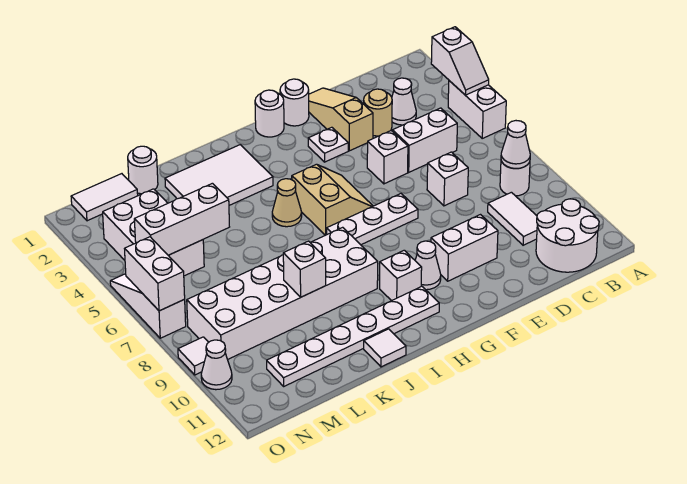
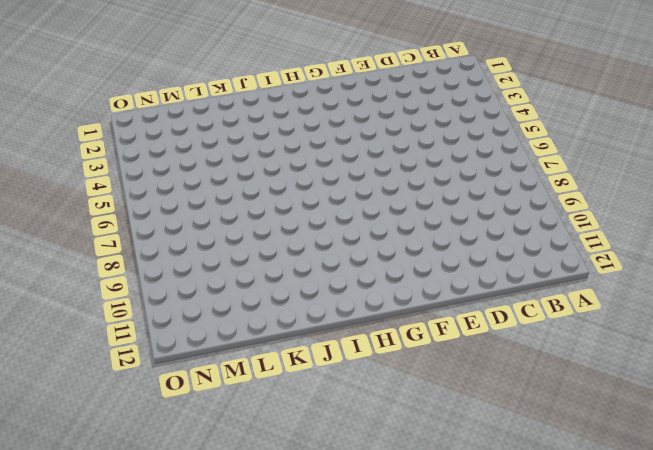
none -> white brick A4:A5 level 1
none -> white round brick B8 level 1
none -> white round brick B11:C12 level 1
none -> white cone C3 level 1

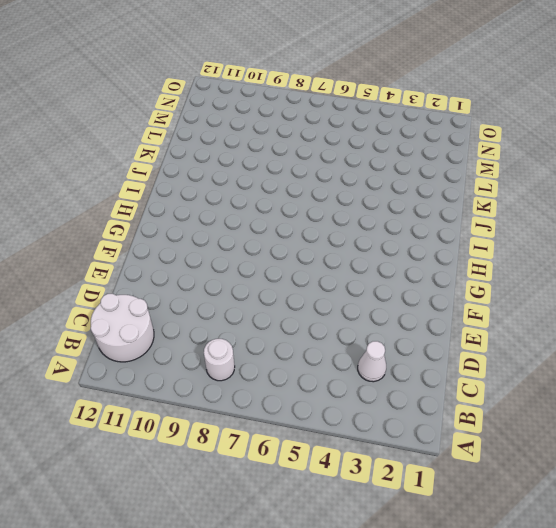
none -> white brick A4:A5 level 1
none -> white brick C5:D5 level 1
none -> white tile C9:C10 level 1
none -> tan round brick D3 level 1

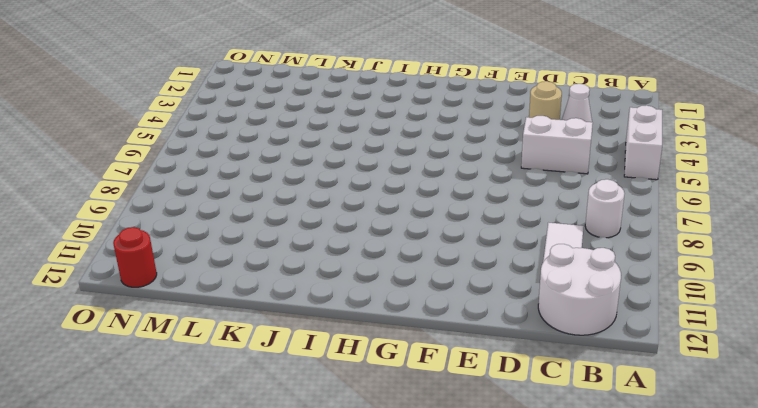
red round brick N12 level 1 -> none
none -> white brick D7 level 1
none -> tan slope E1:E3 level 1 top 3
none -> white brick E5 level 1
none -> white brick E10:F10 level 1

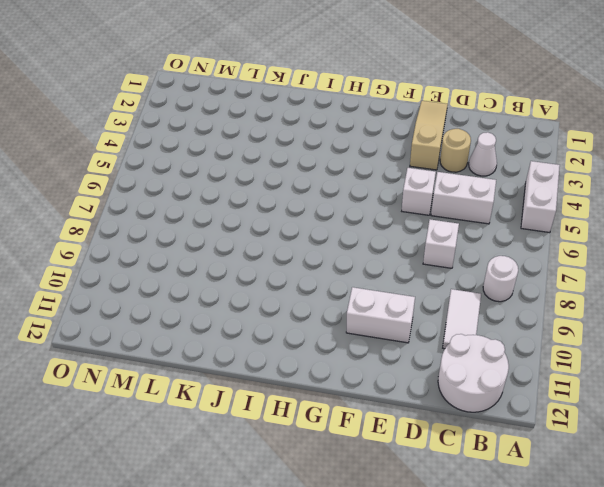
none -> white round brick F1 level 1
none -> white plate F3 level 1
none -> white plate F7:H7 level 1
none -> white round brick G1 level 1

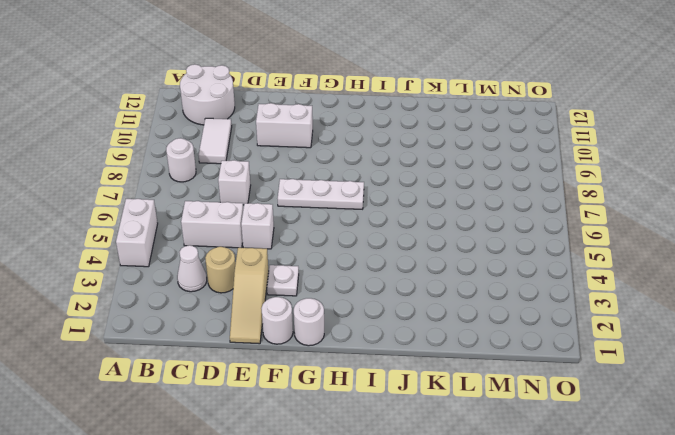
none -> tan slope G5:H6 level 1 top H
none -> white cone G10 level 1
none -> white brick H10 level 1
none -> white plate H11:M11 level 1

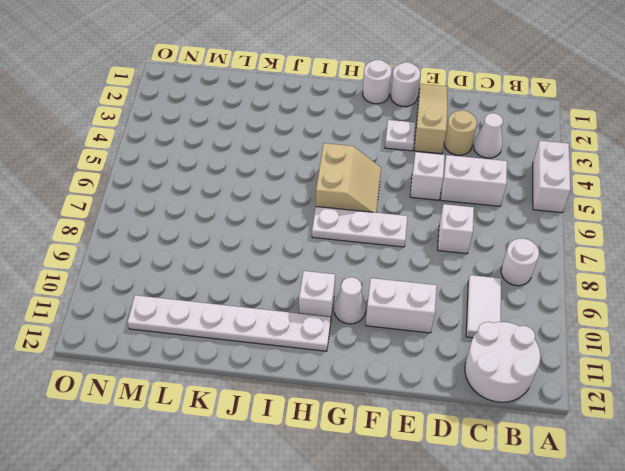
none -> white tile I2:K3 level 1
none -> tan cone I5 level 1
none -> white brick I8:N9 level 1
none -> white tile J12 level 1

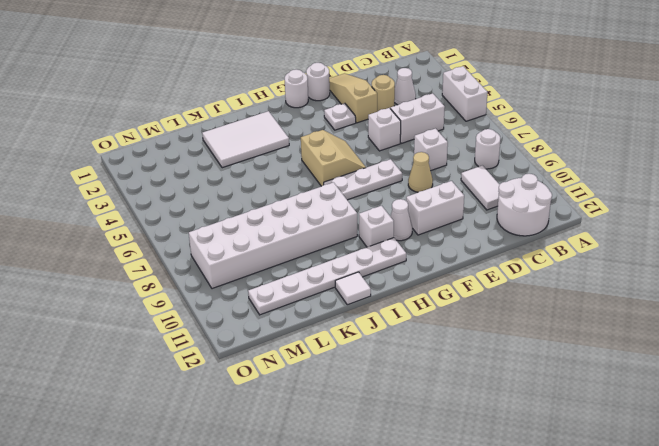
tan cone E8 level 1 -> tan cone I5 level 1
none -> white round brick L1 level 1
none -> white tile M1:N1 level 1
none -> white brick M3:N5 level 1
none -> white slope O5:O7 level 1 top 7

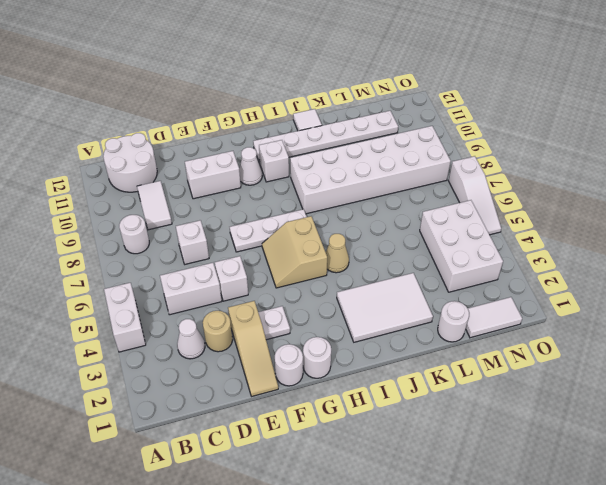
none -> white tile O9 level 1
none -> white cone O10 level 1
none -> white slope A3:A4 level 2 top 3
none -> white cone B8 level 2

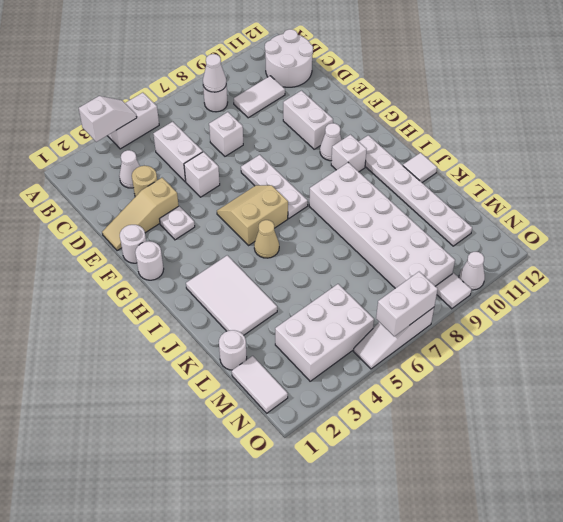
none -> white brick K9 level 2
none -> white brick L5:N5 level 2

